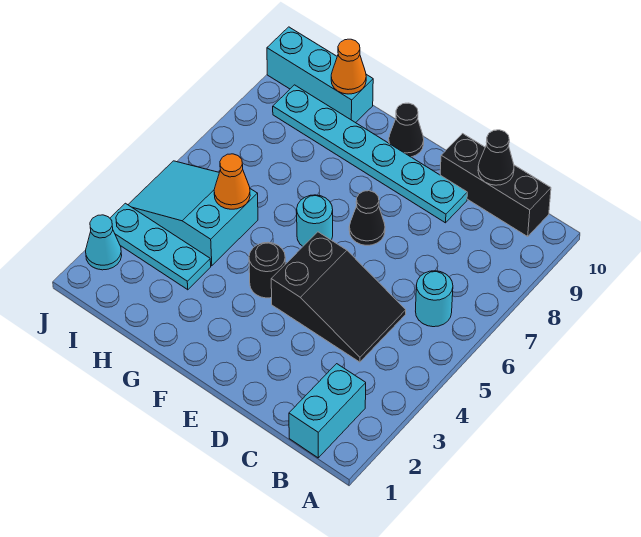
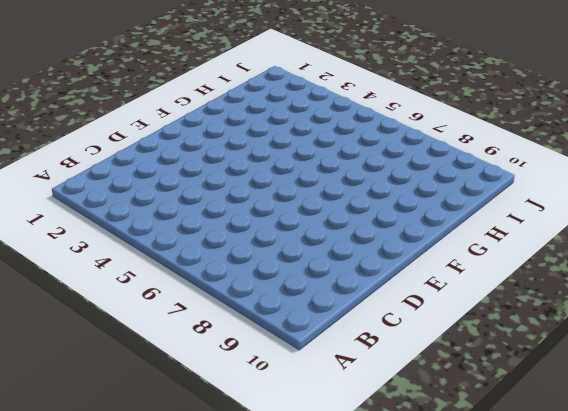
none -> cyan brick B1:B2 level 1
none -> cyan round brick B6 level 1
none -> black brick B10:D10 level 1

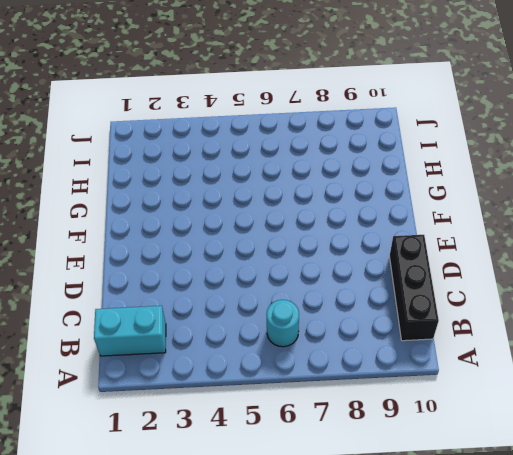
none -> black slope C4:E5 level 1 top E
none -> cyan plate D9:I9 level 1
none -> black cone E7 level 1

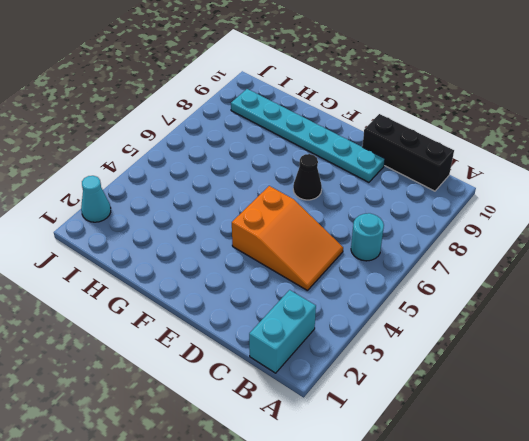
orange slope C4:E5 level 1 top E -> black slope C4:E5 level 1 top E
none -> black round brick F4 level 1
none -> cyan round brick F6 level 1
none -> black cone F10 level 1

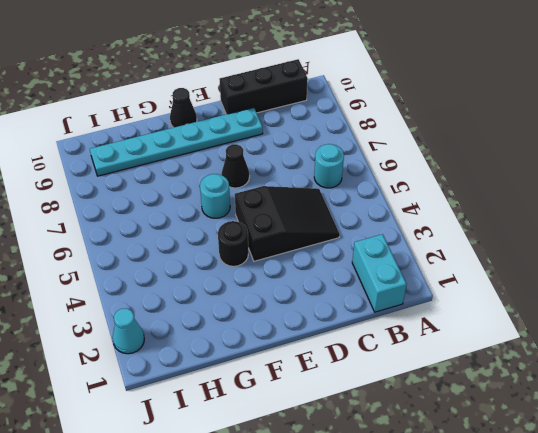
none -> cyan plate H3:J3 level 1
none -> cyan slope H4:J5 level 1 top H
none -> cyan brick H10:J10 level 1

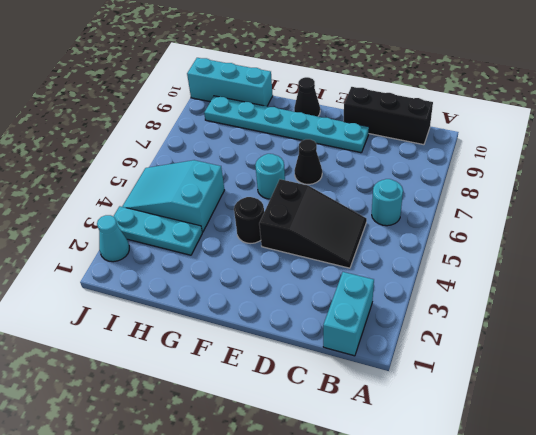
none -> black cone C10 level 2
none -> orange cone H5 level 2
none -> orange cone H10 level 2

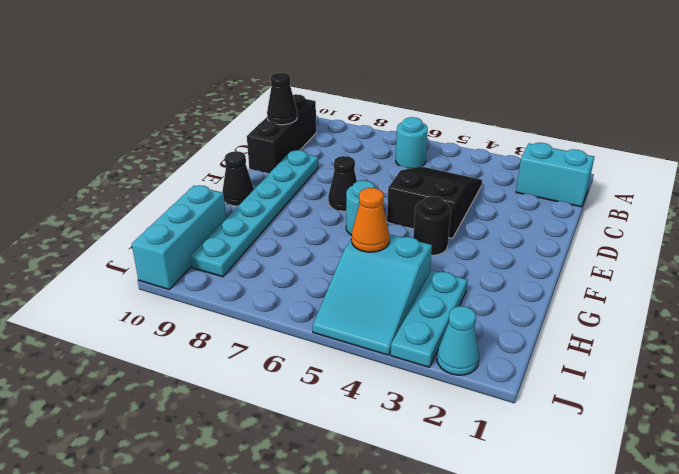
none -> orange cone H10 level 2

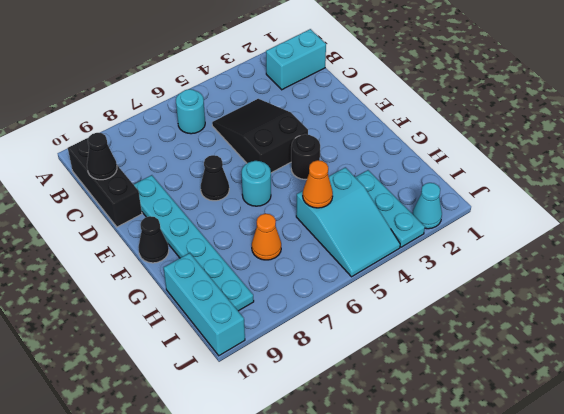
orange cone H7 level 1 -> orange cone H10 level 2

